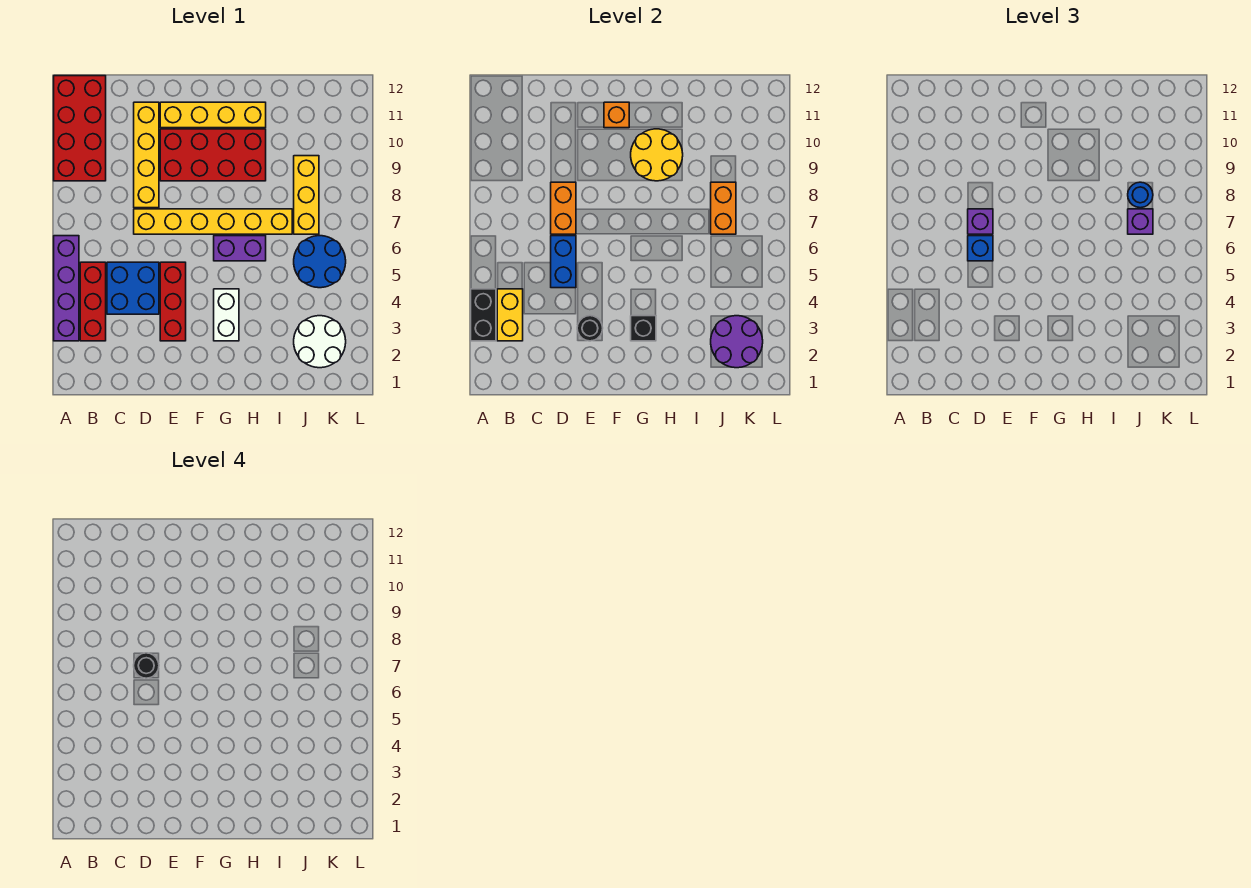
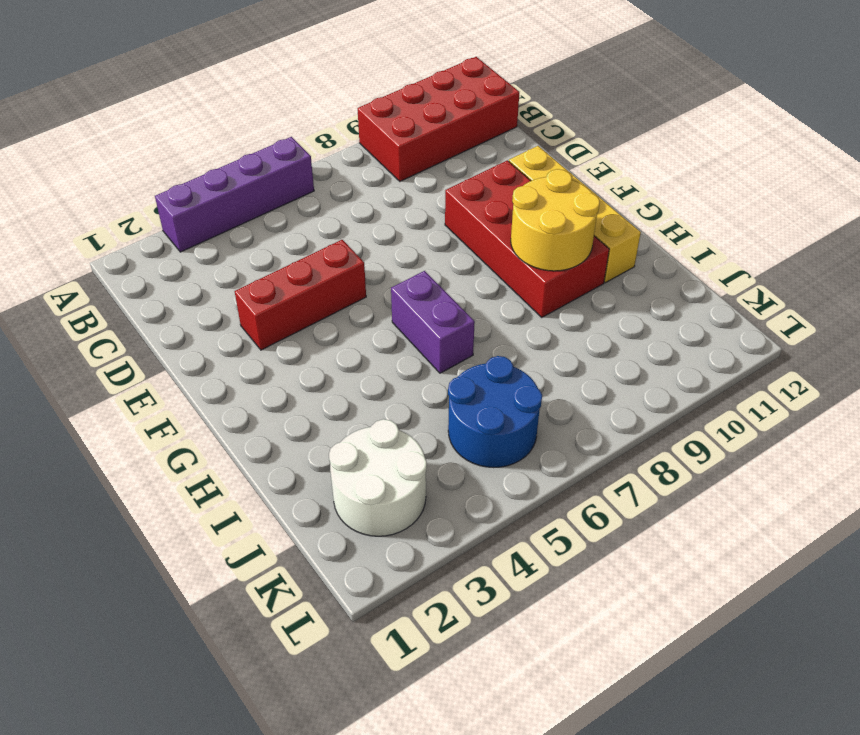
none -> red brick B3:B5 level 1
none -> blue brick C4:D5 level 1
none -> yellow brick D7:I7 level 1

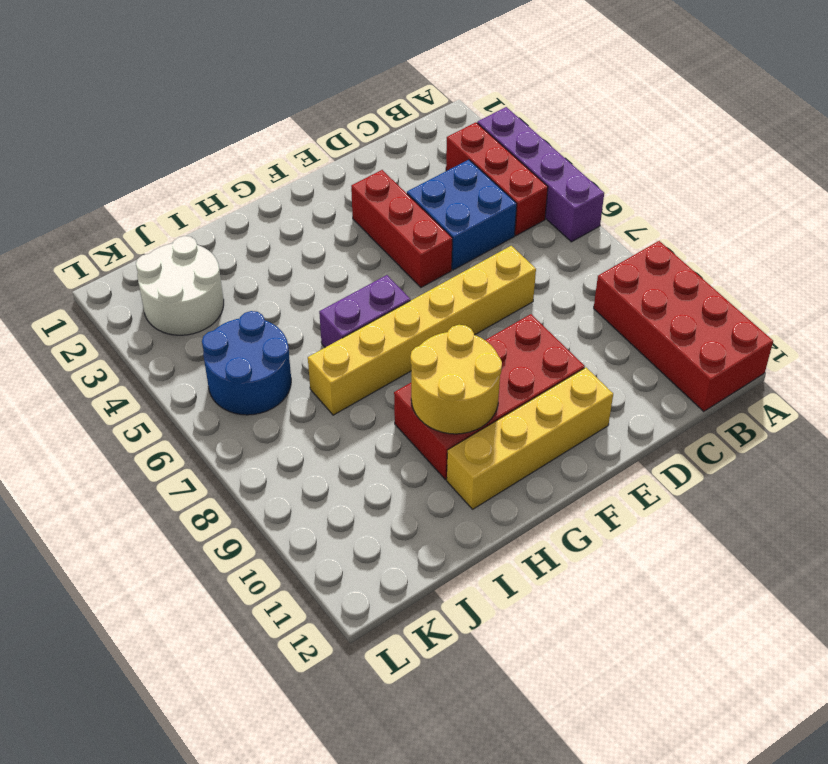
none -> yellow brick D8:D11 level 1
none -> white brick G3:G4 level 1
none -> yellow brick J7:J9 level 1

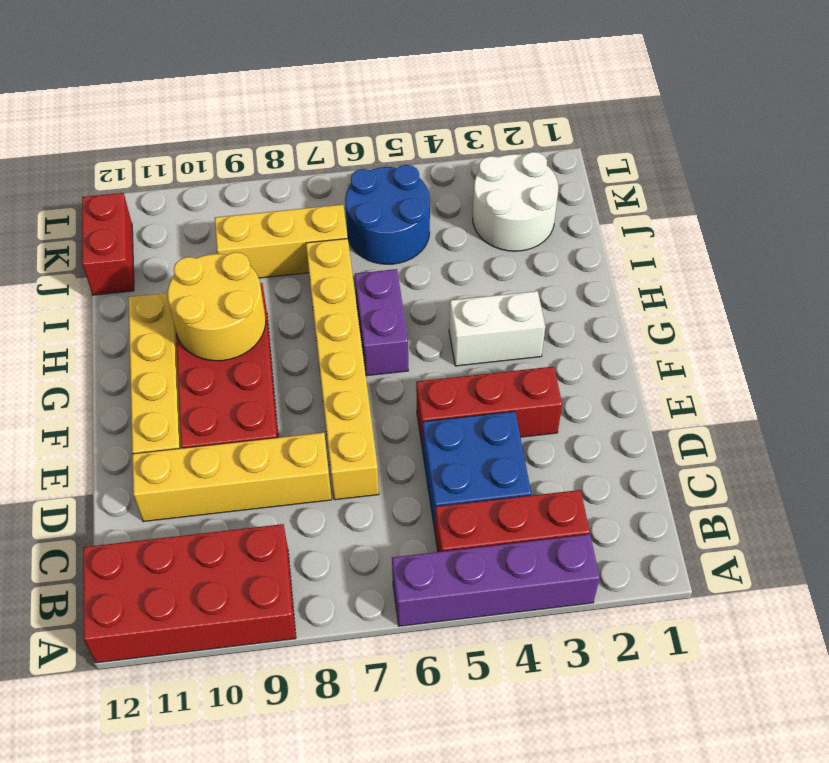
red brick J12:K12 level 1 -> none
none -> black brick A3:A4 level 2
none -> yellow brick B3:B4 level 2
none -> blue brick D5:D6 level 2

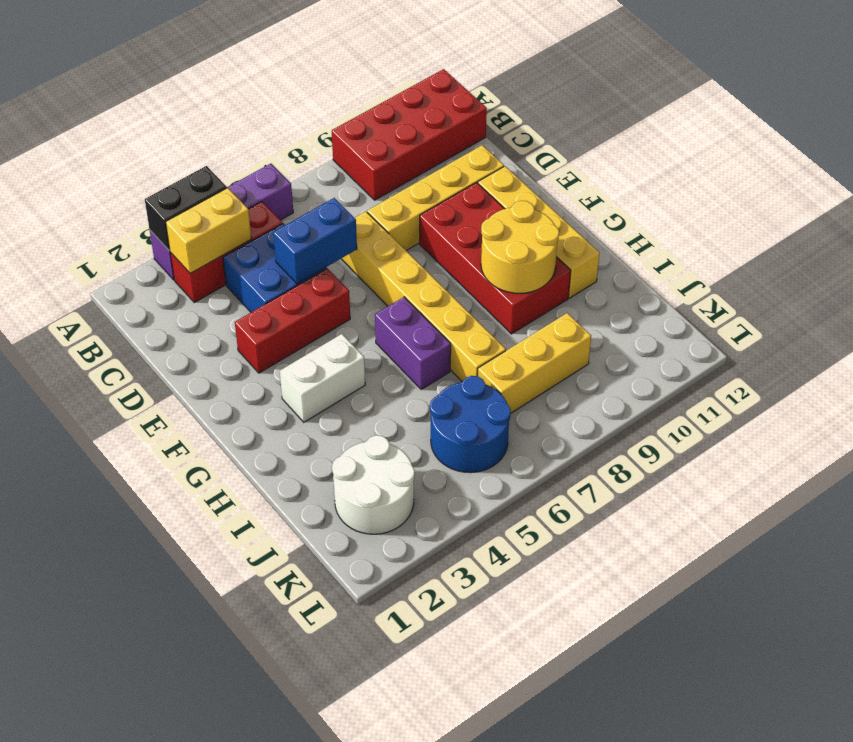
none -> orange brick D7:D8 level 2
none -> black round brick E3 level 2
none -> orange brick F11 level 2

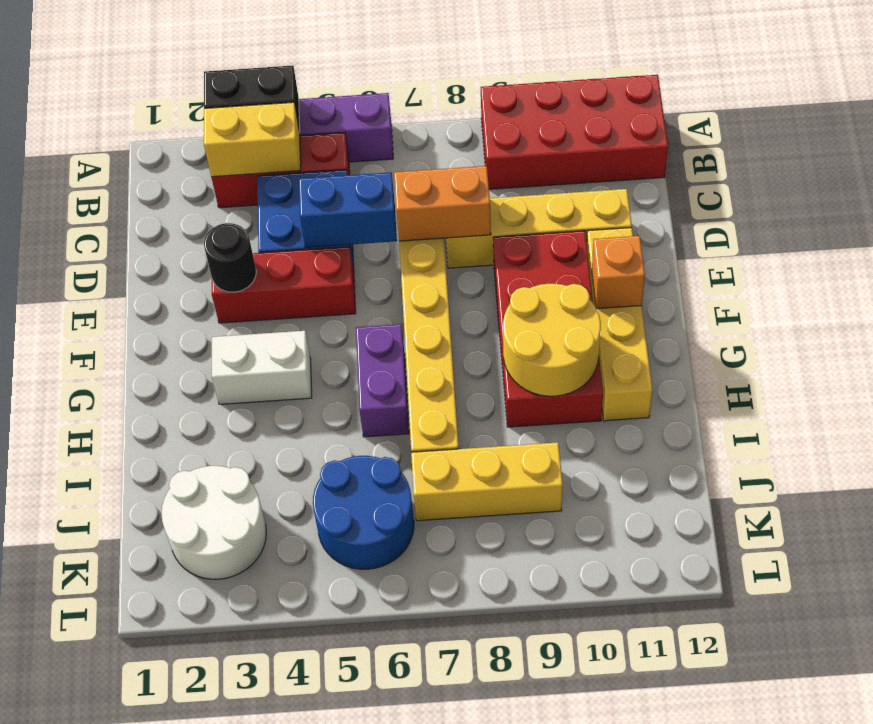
none -> black brick G3 level 2
none -> purple round brick J2:K3 level 2
none -> orange brick J7:J8 level 2

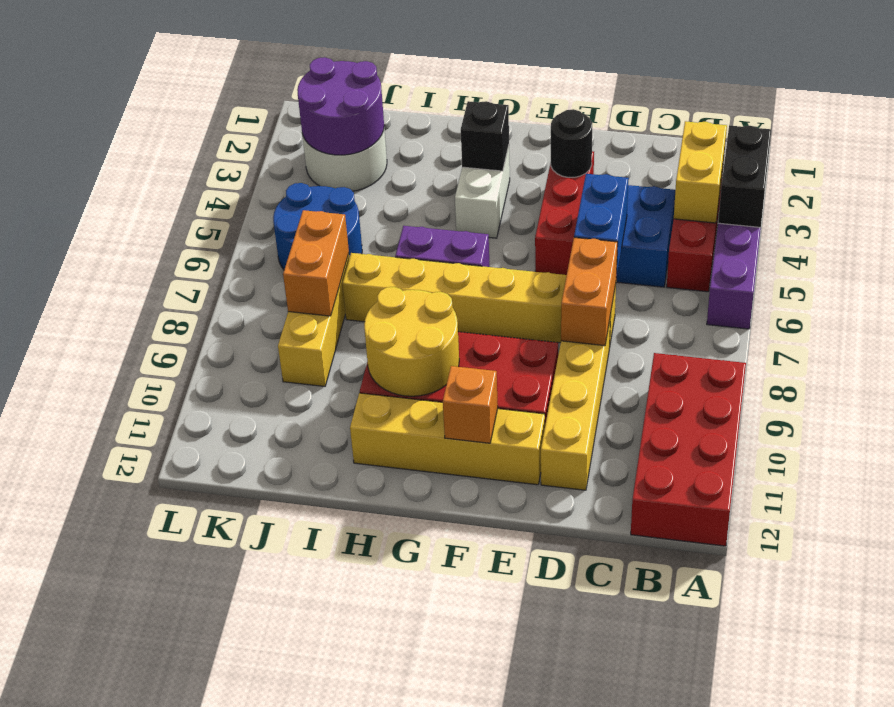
none -> blue brick D6 level 3
none -> purple brick D7 level 3
none -> purple brick J7 level 3

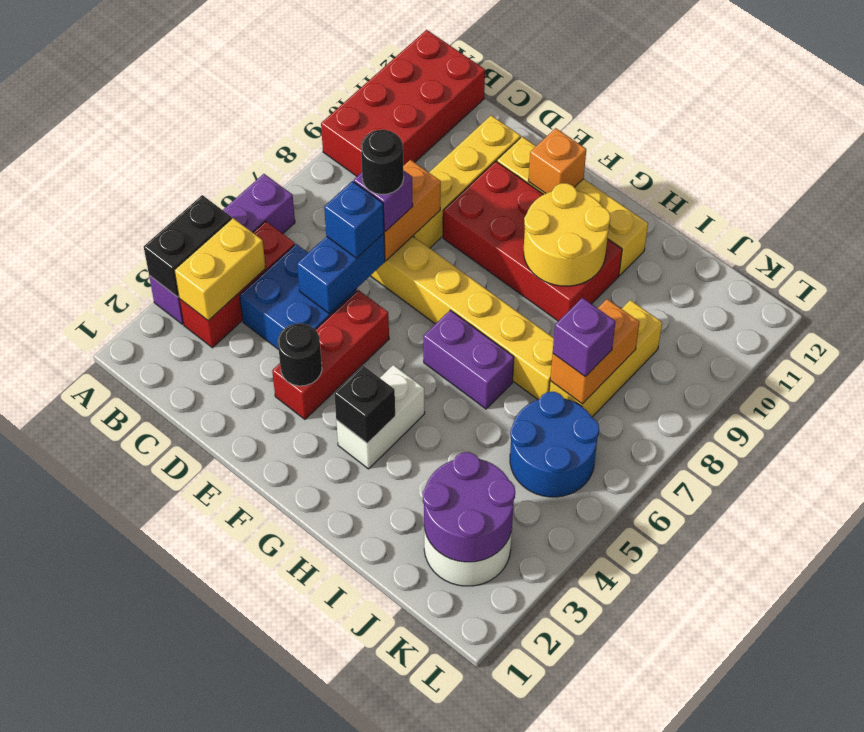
none -> blue round brick J8 level 3

